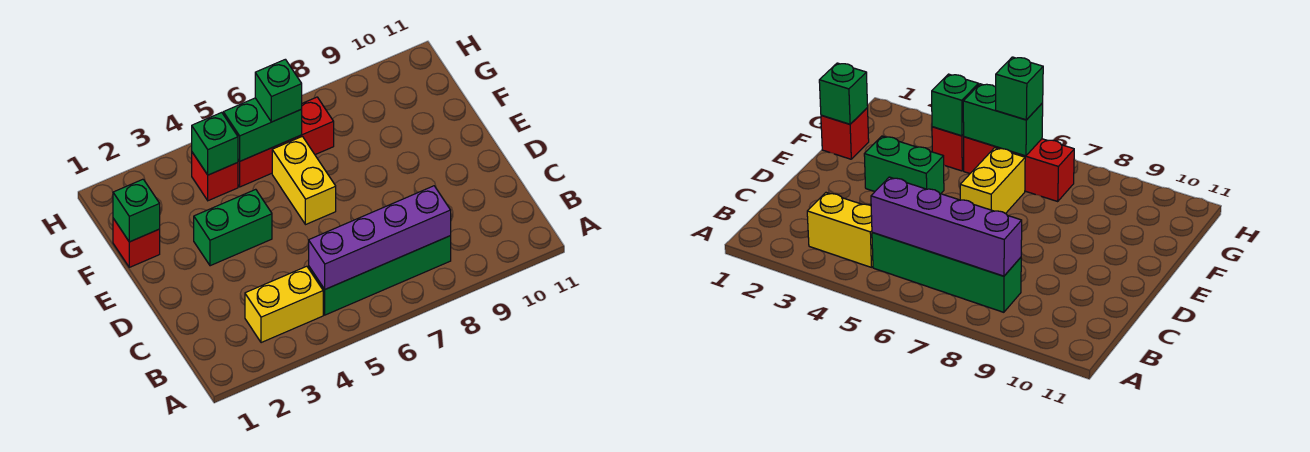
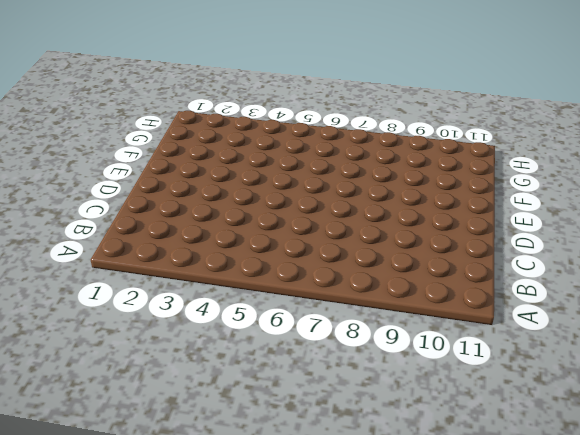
none -> yellow brick B3:B4 level 1
none -> green brick B5:B8 level 1
none -> green brick E3:E4 level 1

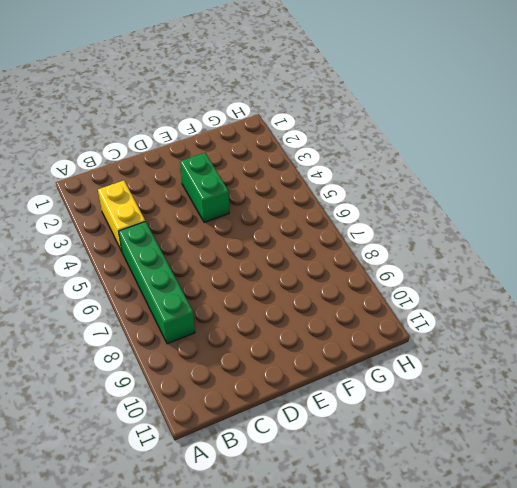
none -> yellow brick E6:F6 level 1
none -> red brick F1 level 1
none -> red brick G4 level 1

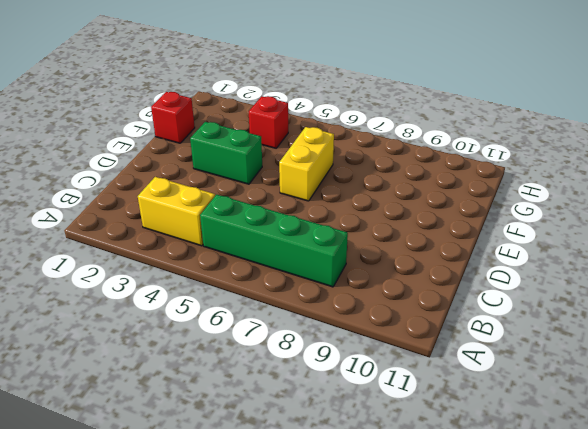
none -> red brick G5:G7 level 1
none -> purple brick B5:B8 level 2
none -> green brick F1 level 2

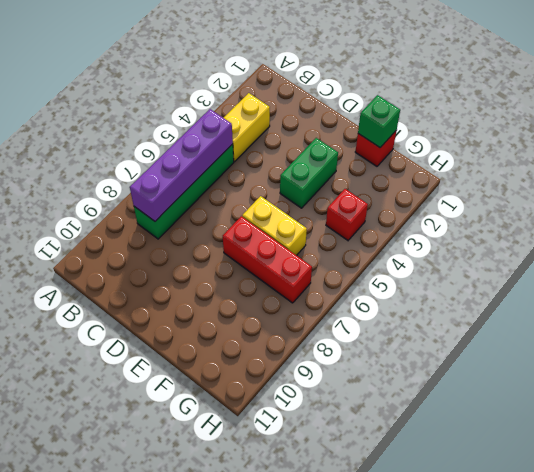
red brick E7:G7 level 1 -> red brick G5:G7 level 1
none -> green brick G4 level 2
none -> green brick G5:G6 level 2
none -> green brick G6 level 3

